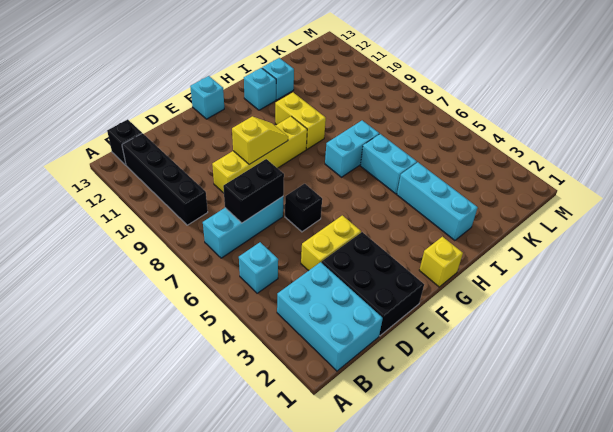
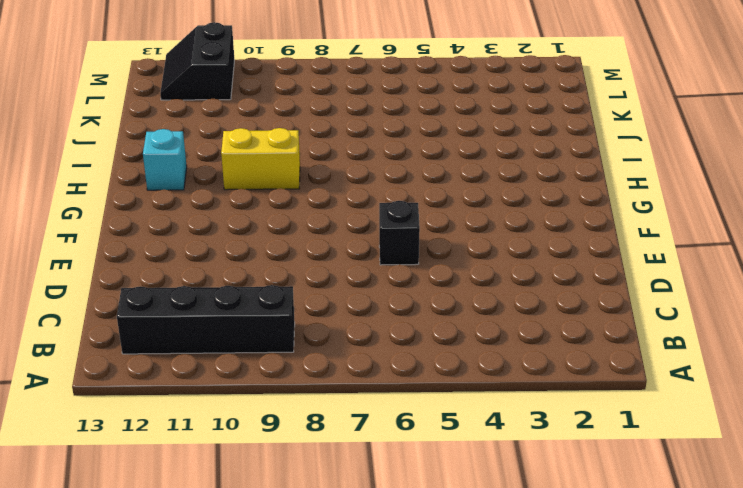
black slope L11:M12 level 1 top 11 -> none
none -> cyan brick B1:C3 level 1
none -> cyan brick B5 level 1
none -> cyan brick B7:D7 level 1

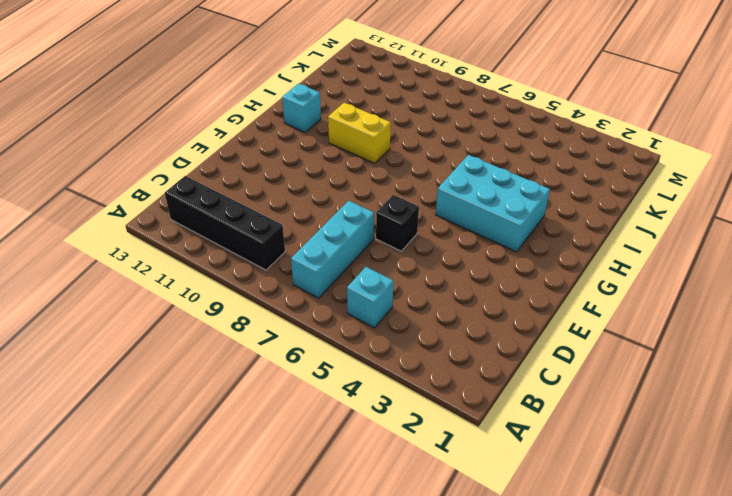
cyan brick G3:H5 level 1 -> cyan brick B1:C3 level 1
none -> black brick B13 level 1
none -> black brick D1:E3 level 1
none -> yellow brick D4:E4 level 1

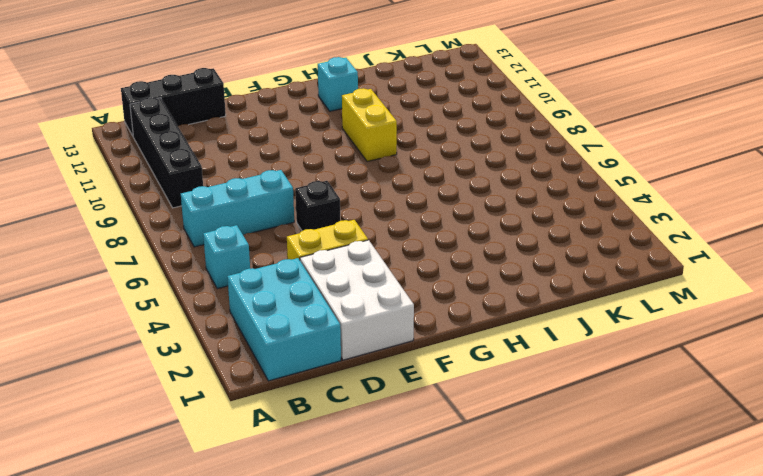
black brick B13:D13 level 1 -> black brick B13 level 1
white brick D1:E3 level 1 -> black brick D1:E3 level 1
none -> yellow brick D9:G9 level 1
none -> cyan brick F13 level 1
none -> yellow brick G1 level 1

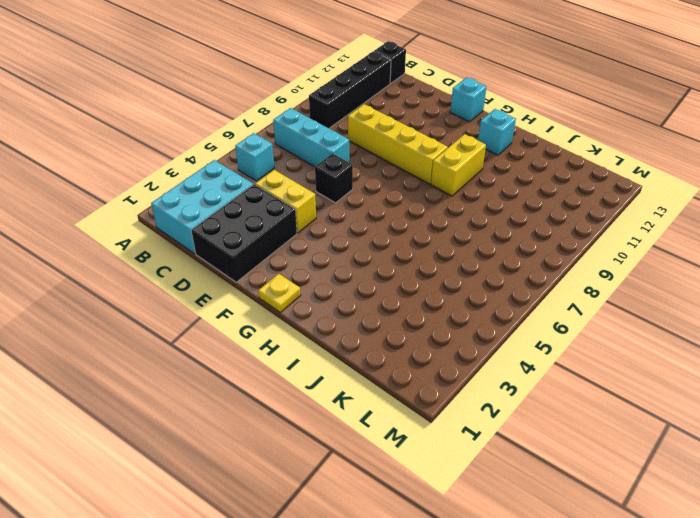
yellow plate G1 level 1 -> yellow brick G1 level 1
none -> cyan brick H7:I7 level 1
none -> cyan brick I2:I4 level 1
none -> cyan brick I5:I6 level 1

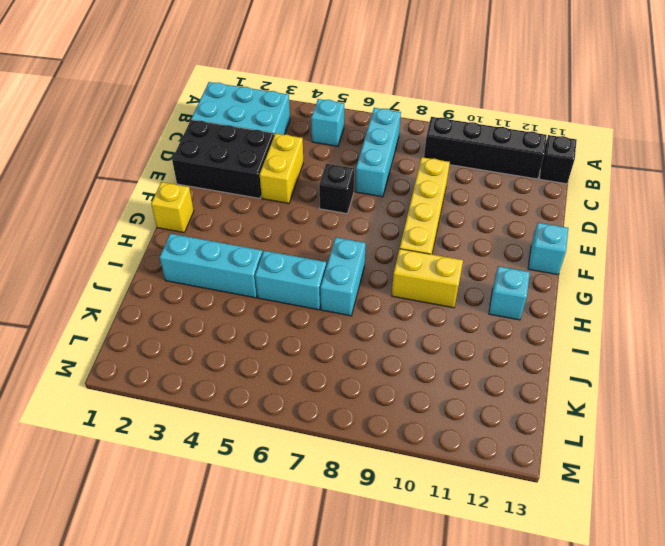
none -> cyan brick I12 level 1
none -> black brick C7:D7 level 2
none -> yellow slope E9:F9 level 2 top E

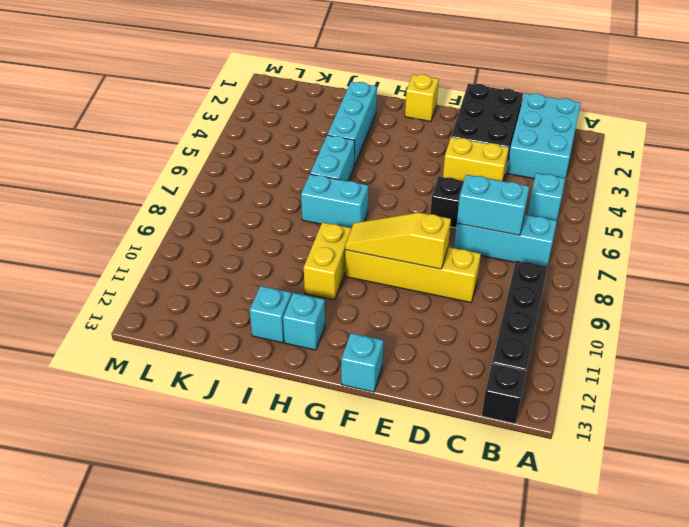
cyan brick C7:D7 level 2 -> black brick C7:D7 level 2
yellow slope E9:G9 level 2 top E -> yellow slope E9:F9 level 2 top E

